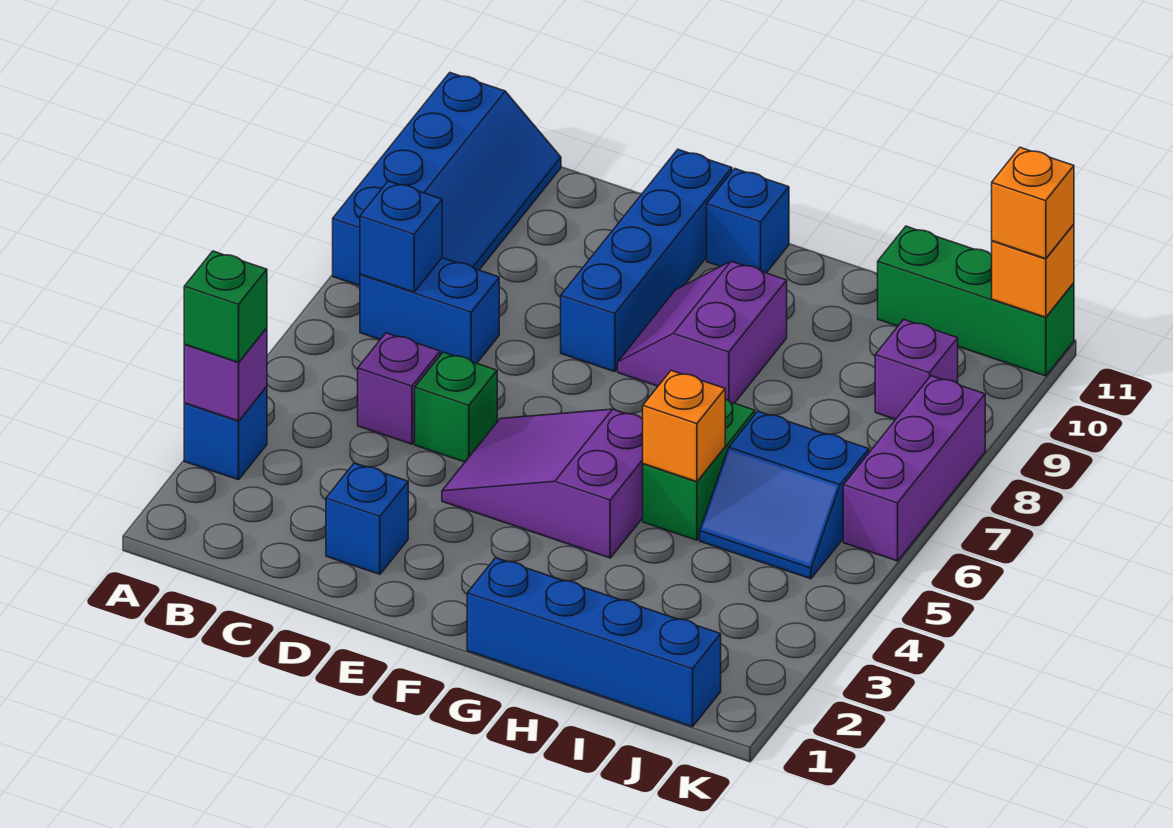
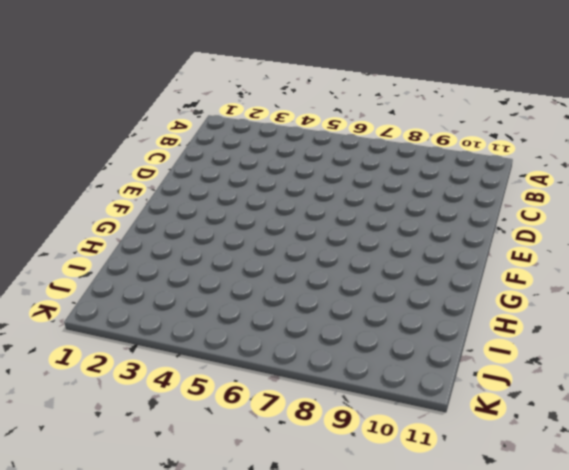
none -> blue brick A3 level 1
none -> blue slope A8:B11 level 1 top A
none -> blue brick B7:C7 level 1

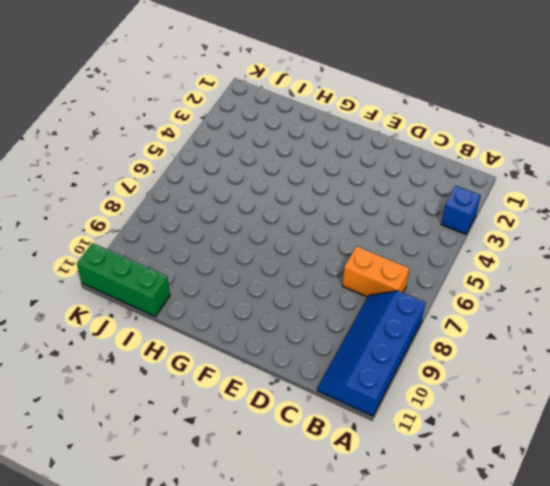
orange brick B7:C7 level 1 -> blue brick B7:C7 level 1
none -> purple brick C5 level 1
none -> blue brick D2 level 1
none -> green brick D5 level 1

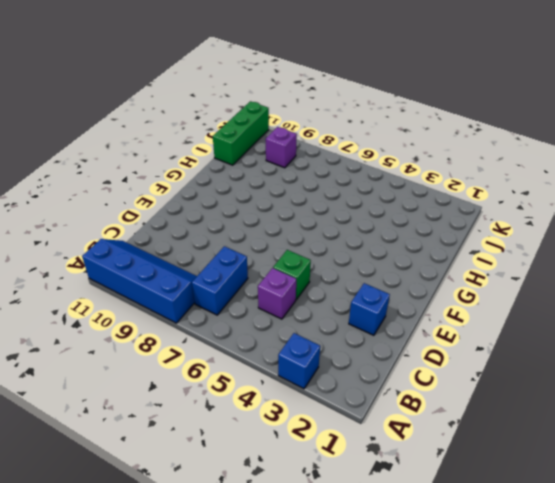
none -> purple slope E4:G5 level 1 top G
none -> blue brick E8:E11 level 1
none -> purple slope F8:G9 level 1 top G

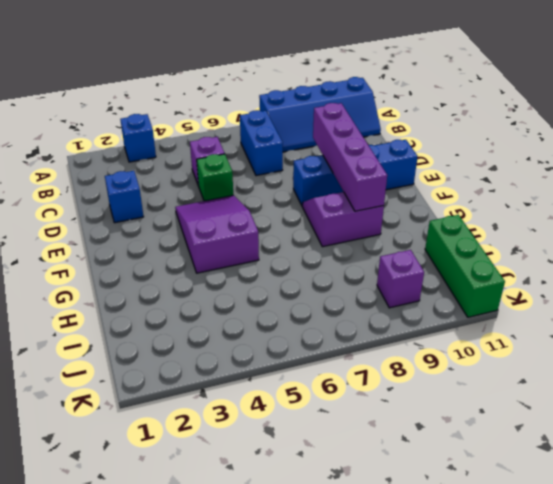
purple brick D9:G9 level 2 -> none
none -> blue brick F11 level 1
none -> blue brick G1:J1 level 1
none -> green brick H5:H6 level 1

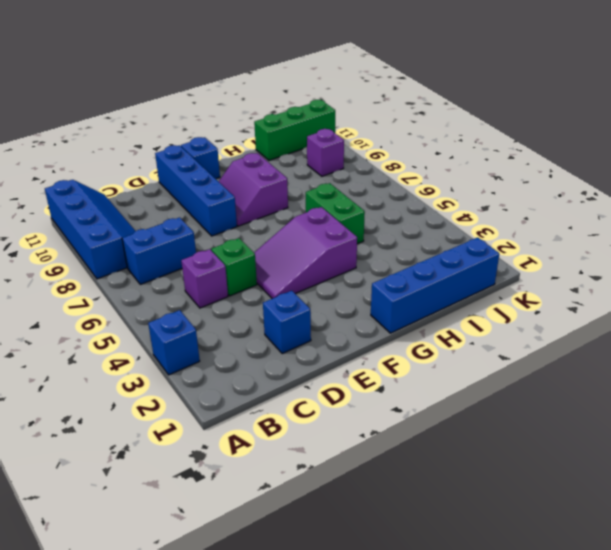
none -> blue slope I5:J6 level 1 top 6
none -> purple brick K6:K8 level 1
none -> purple brick A3 level 2

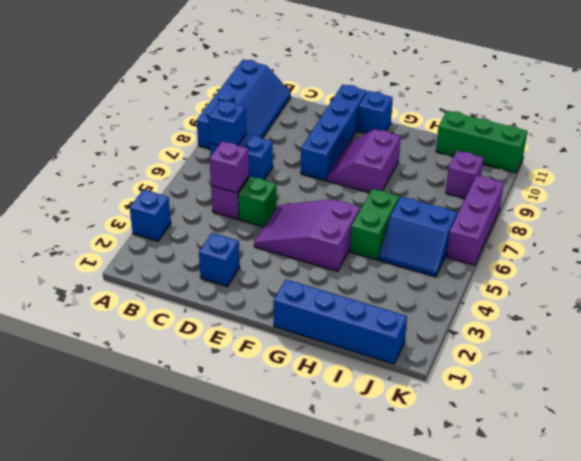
purple brick C5 level 2 -> purple brick A3 level 2
none -> orange brick H5 level 2
none -> orange brick K11 level 2
none -> green brick A3 level 3

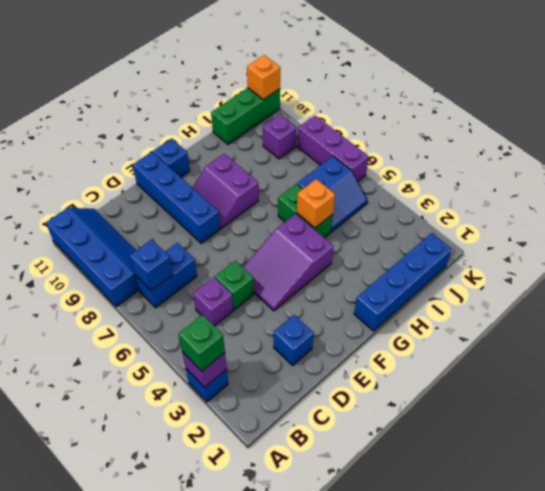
none -> orange brick K11 level 3

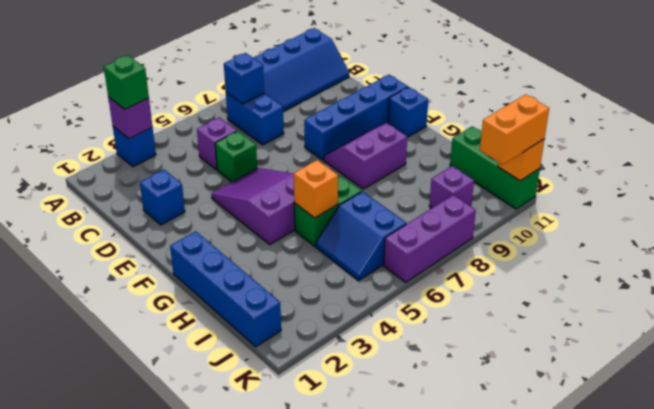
orange brick K10:K11 level 3 -> orange brick K11 level 3

